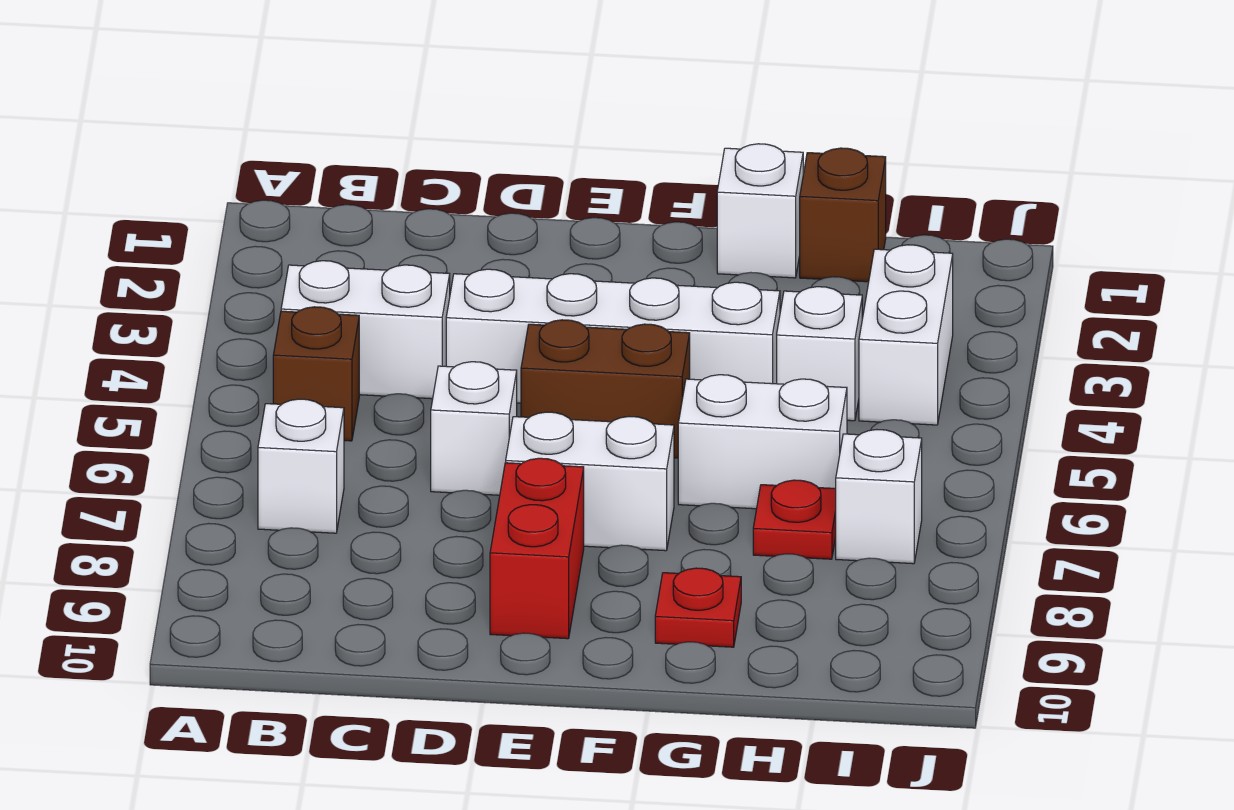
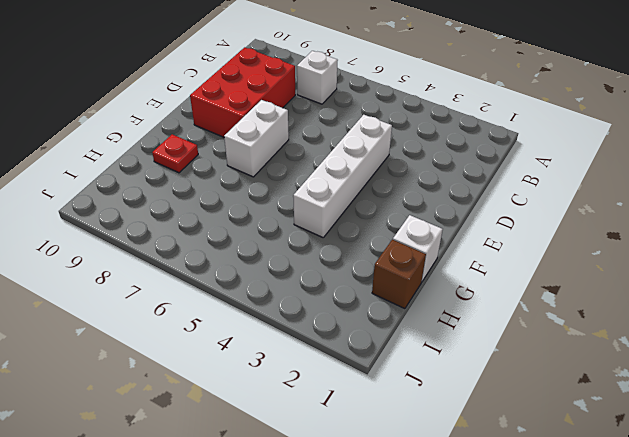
red brick C8:E9 level 1 -> red brick E8:E9 level 1
none -> white brick B4:C4 level 1
none -> brown brick B5 level 1
none -> white brick D6 level 1

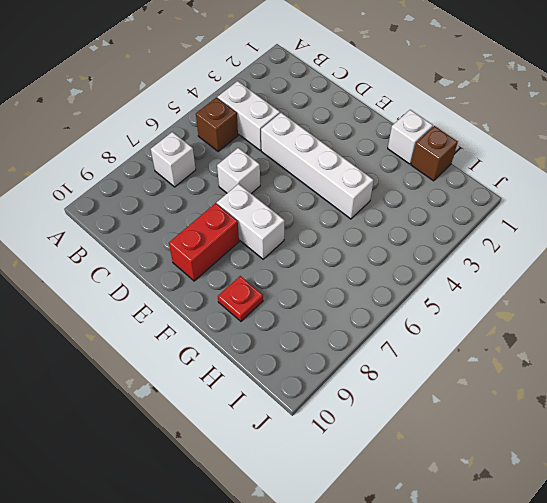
none -> brown brick E5:F5 level 1
none -> white brick G6:H6 level 1
none -> white brick H4 level 1

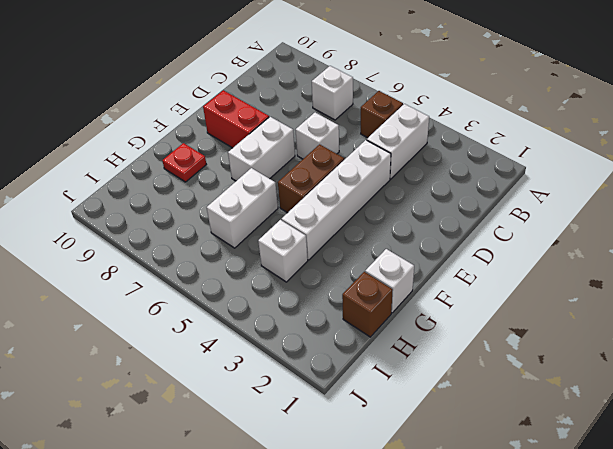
none -> red plate H7 level 1
none -> white brick I3:I4 level 1
none -> white brick I7 level 1

